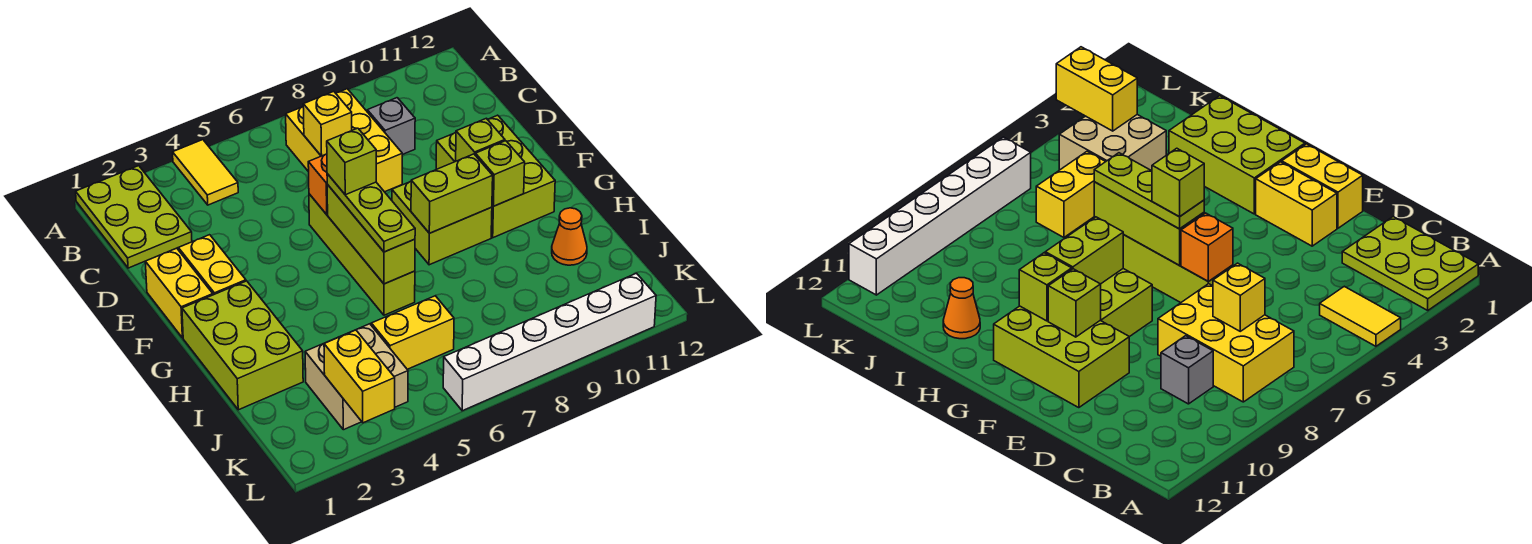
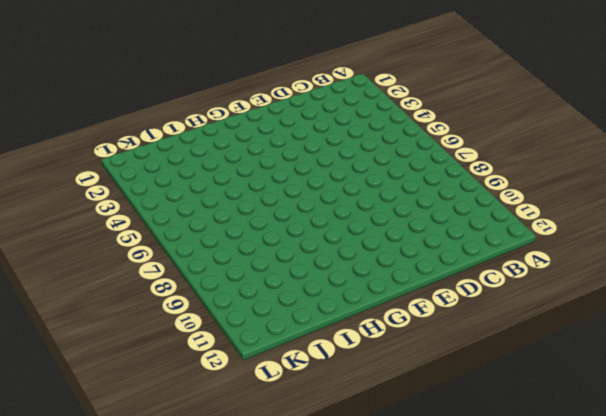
none -> lime plate A1:C2 level 1
none -> yellow tile A4:B4 level 1
none -> yellow brick B7:D8 level 1

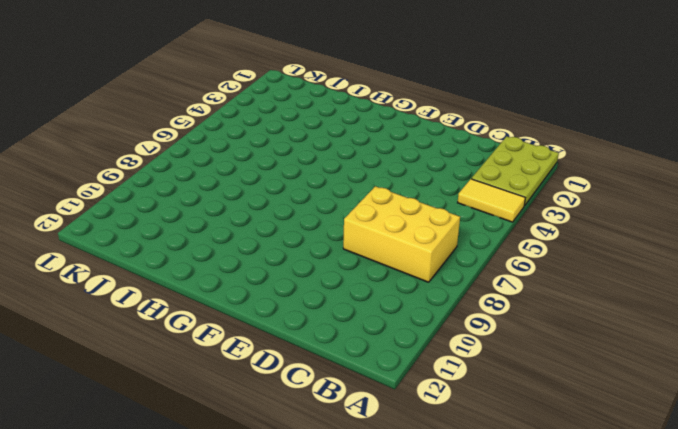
lime plate A1:B3 level 1 -> lime plate A1:C2 level 1
none -> grey brick C9 level 1
none -> yellow brick E1:F1 level 1
none -> yellow brick E2:F2 level 1

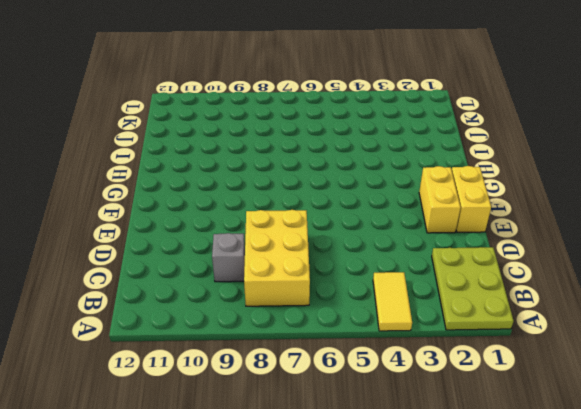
none -> lime brick E6:H6 level 1
none -> lime brick E10:G11 level 1
none -> lime brick F8:G9 level 1

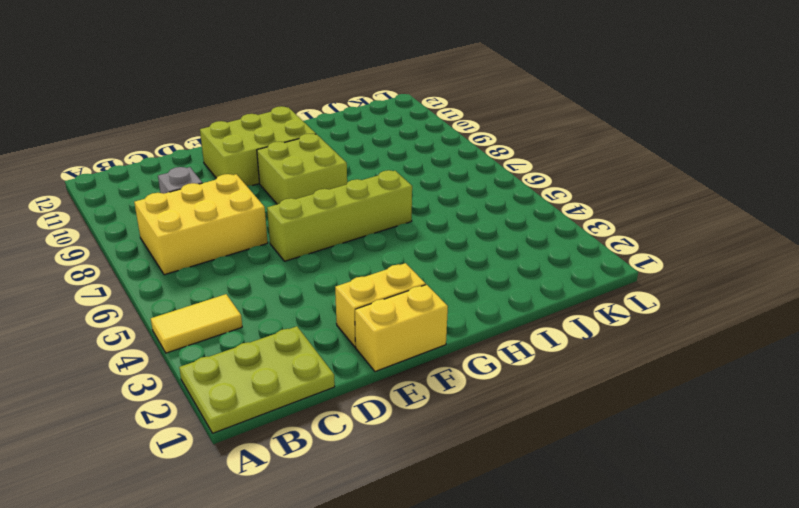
none -> lime brick G1:I2 level 1
none -> orange cone I11 level 1
none -> tan brick J3:K4 level 1

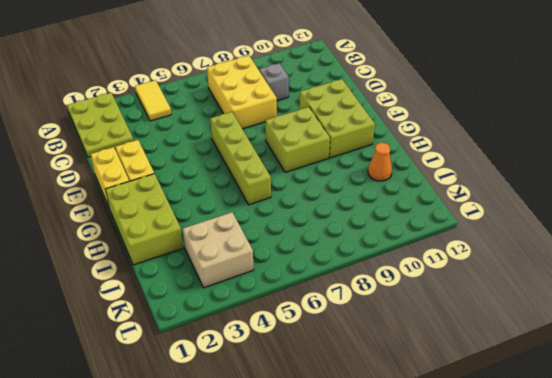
none -> yellow brick J5:J6 level 1
none -> white brick L6:L11 level 1
none -> yellow brick C7 level 2

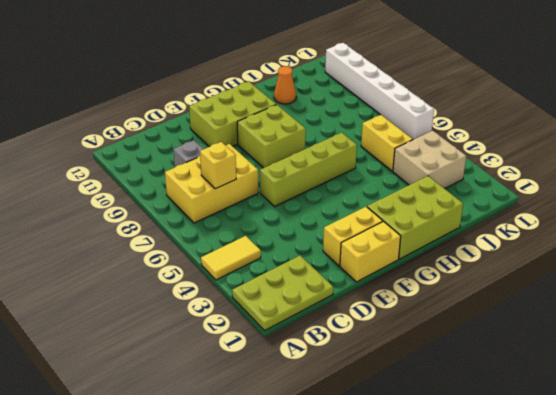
none -> orange brick E6 level 2
none -> lime brick F6:H6 level 2
none -> lime brick F10 level 2

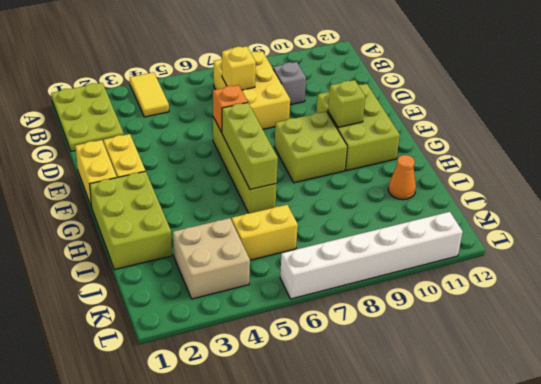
none -> lime brick G8:G9 level 2
none -> lime brick G10 level 2
none -> yellow brick K3:L3 level 2

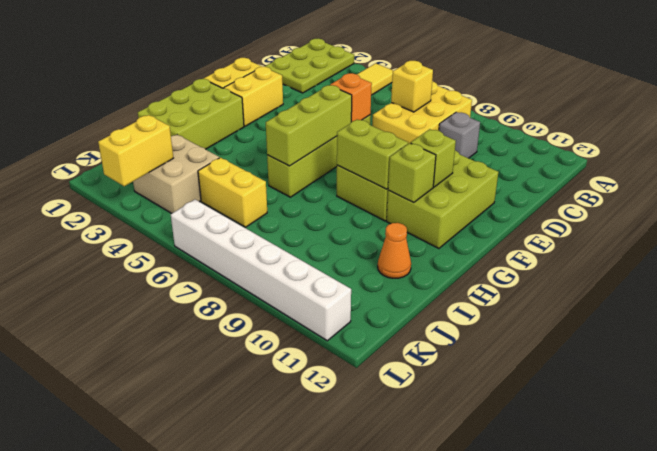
none -> lime plate F6:H6 level 3
none -> lime brick F6 level 4

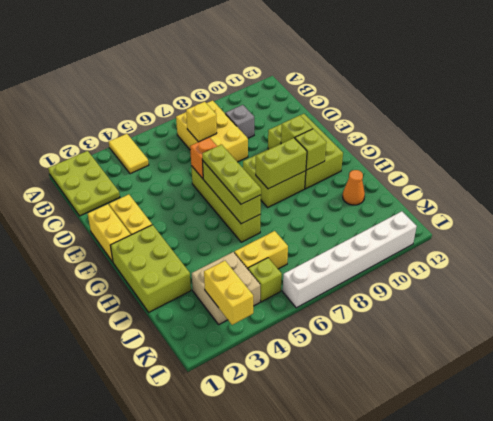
lime brick K5 level 1 -> lime brick F6 level 4

